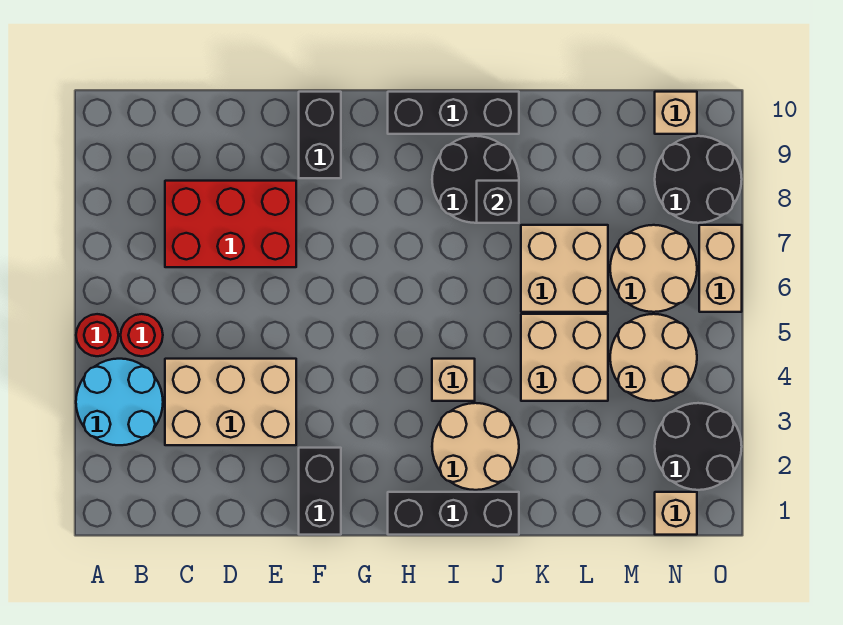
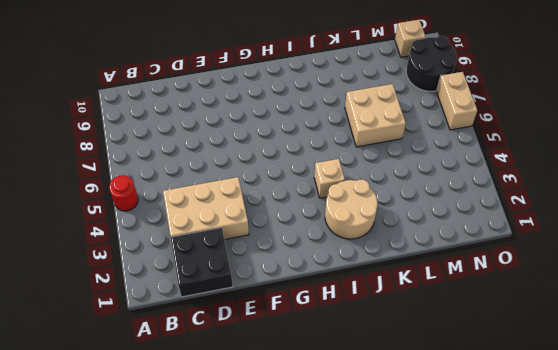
black brick C1:D2 level 1 -> none
none -> cyan round brick A3:B4 level 1
none -> red round brick B5 level 1
none -> red brick C7:E8 level 1

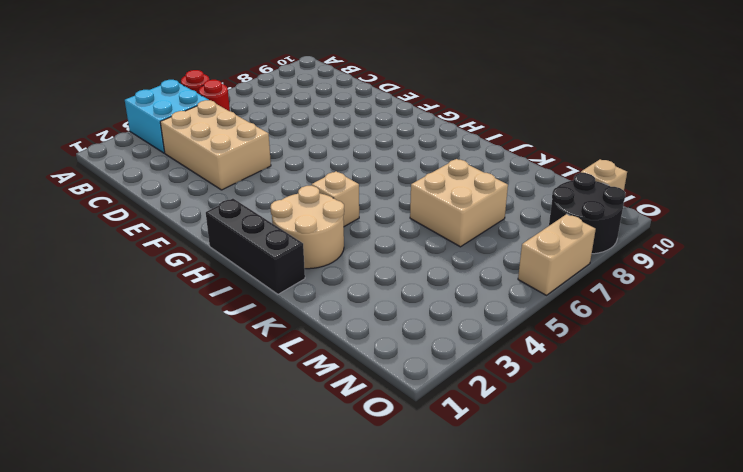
cyan brick A3:B4 level 1 -> cyan round brick A3:B4 level 1
none -> red brick C7:E8 level 1
none -> black brick F1:F2 level 1
none -> black brick F9:F10 level 1

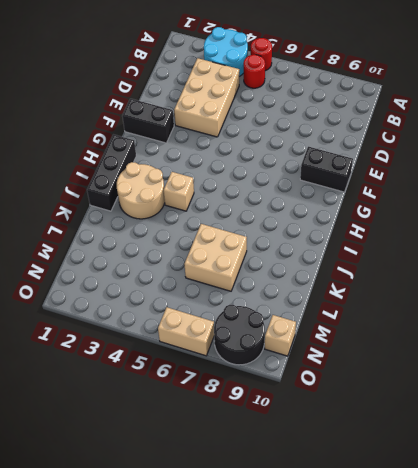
none -> red brick C7:E8 level 1
none -> black brick H10:J10 level 1
none -> black round brick I8:J9 level 1

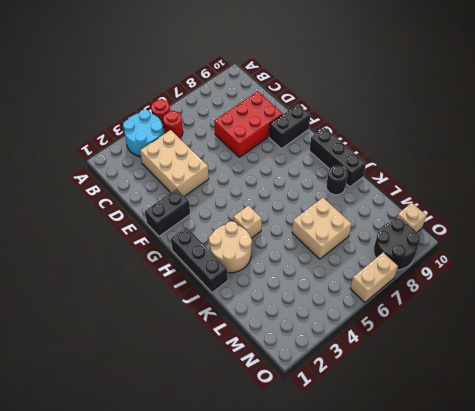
red brick D7:E9 level 1 -> red brick C7:E8 level 1
black round brick J9 level 1 -> black round brick I8:J9 level 1
none -> tan brick K4:L5 level 1
none -> tan round brick M4:N5 level 1
none -> tan round brick M6:N7 level 1

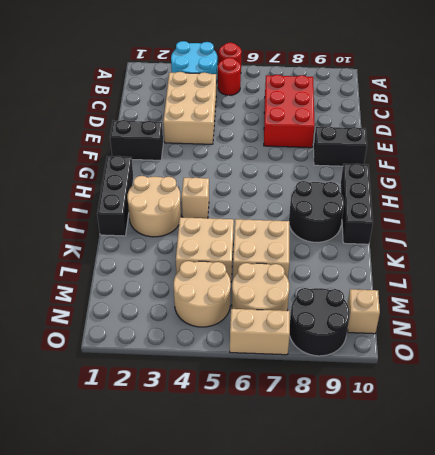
none -> tan brick N1 level 1
none -> black round brick N2:O3 level 1
none -> black brick J8 level 2

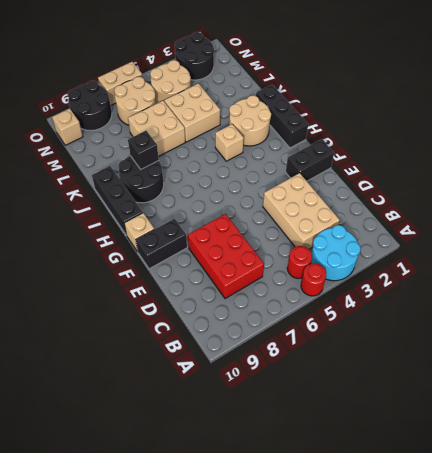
tan brick G10 level 1 -> tan brick N1 level 1

